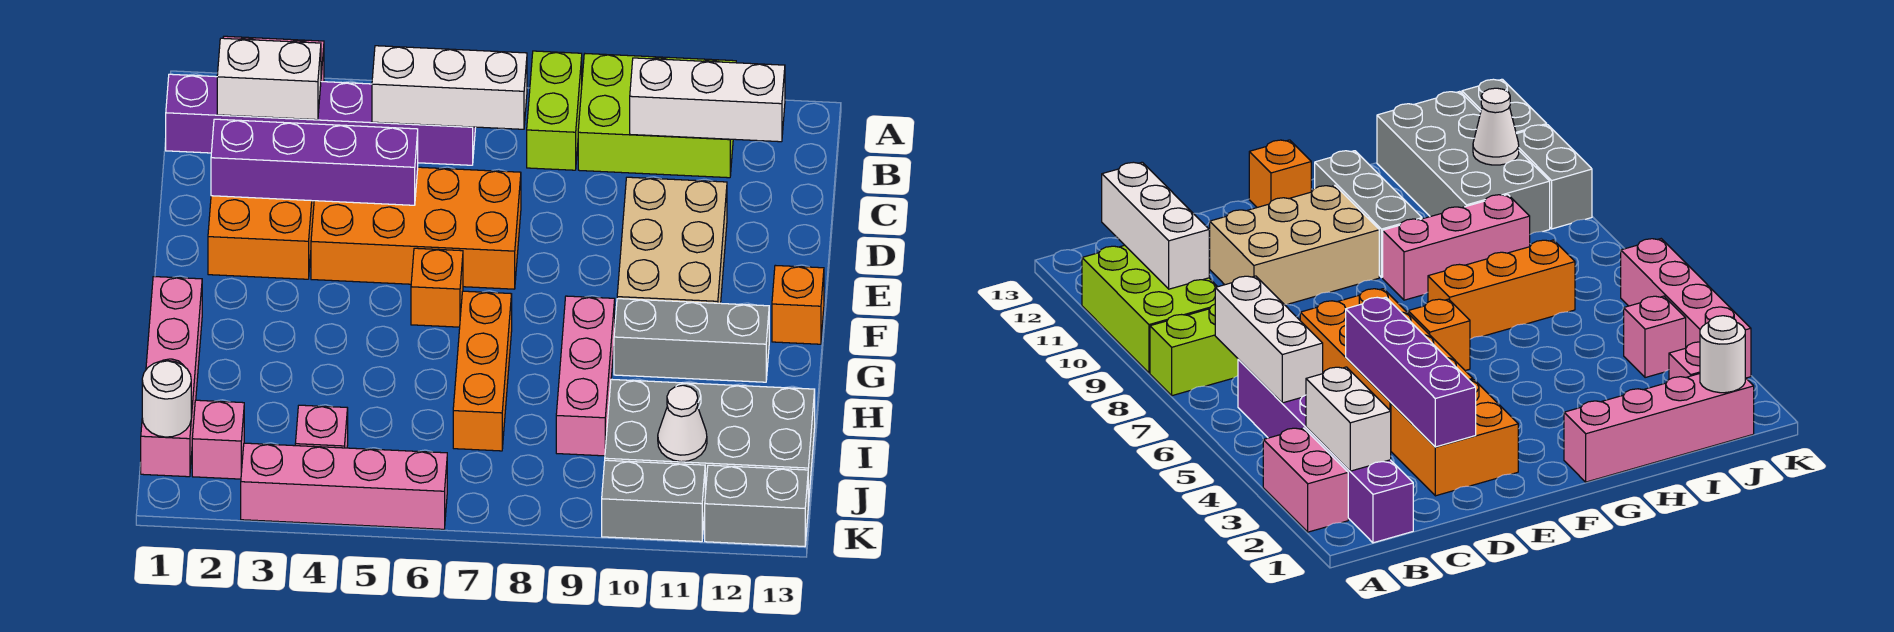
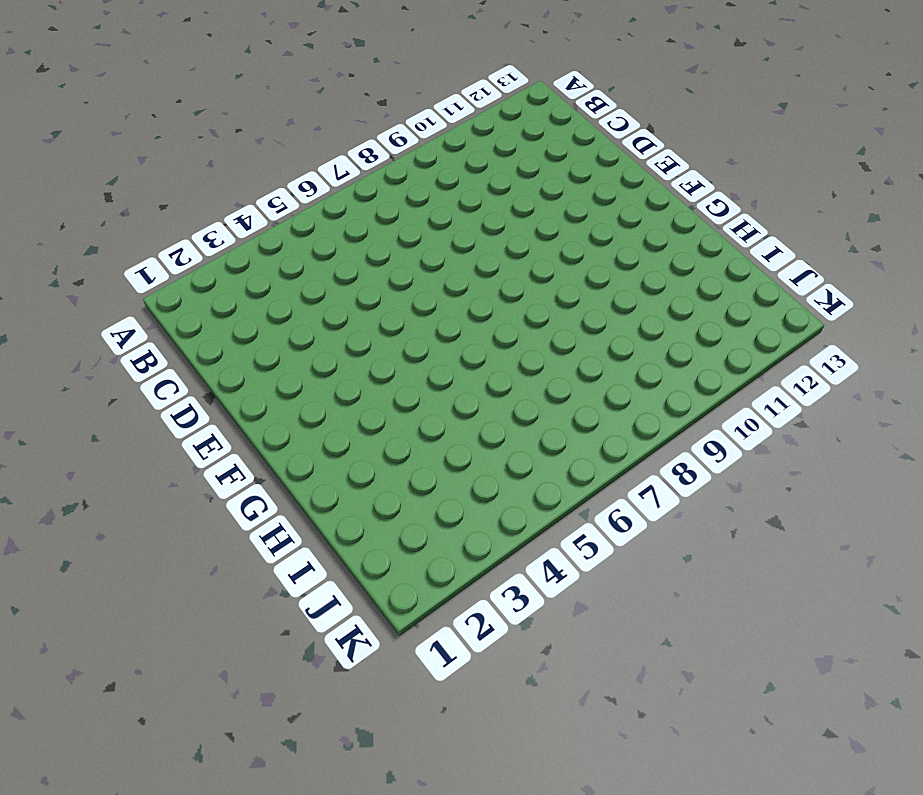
none -> pink brick A2:A3 level 1
none -> lime brick A8:B8 level 1
none -> lime brick A9:B11 level 1

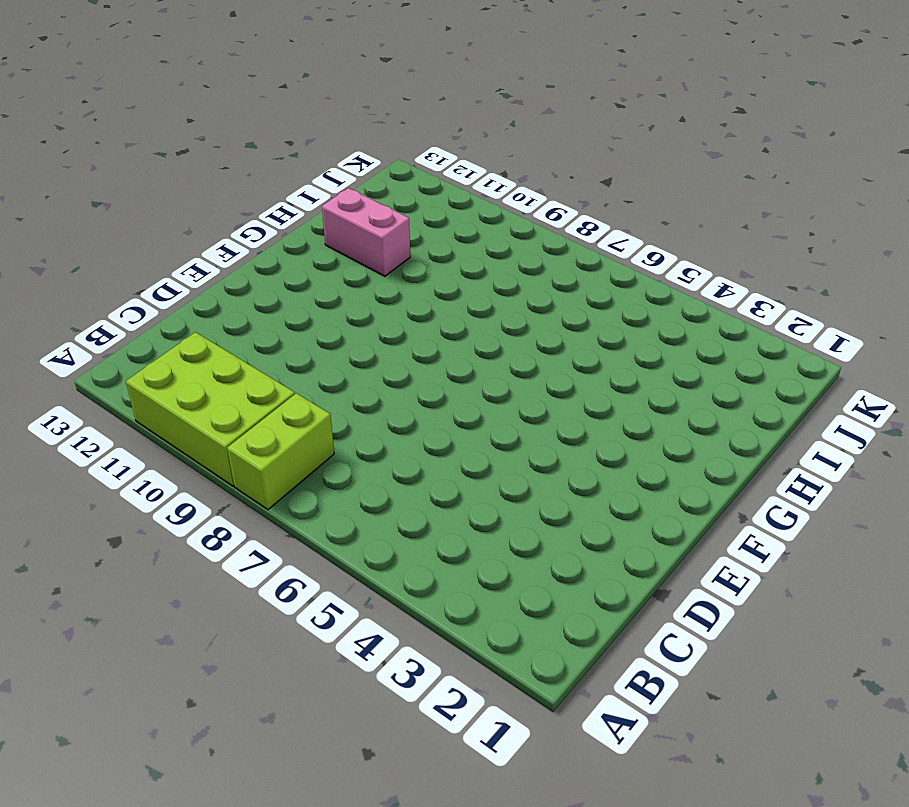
pink brick H11:H12 level 1 -> pink brick A2:A3 level 1
none -> purple brick B1:B6 level 1
none -> orange brick D2:E3 level 1
none -> orange brick D4:E7 level 1

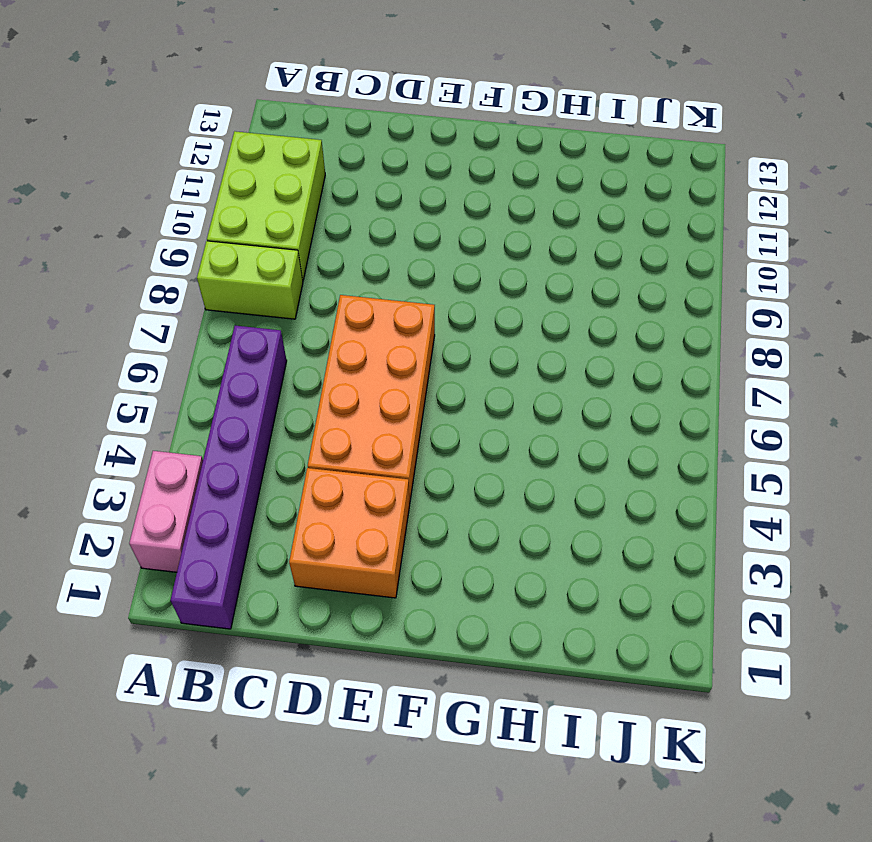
none -> tan brick D10:F11 level 1
none -> orange brick F6 level 1
none -> orange brick F13 level 1

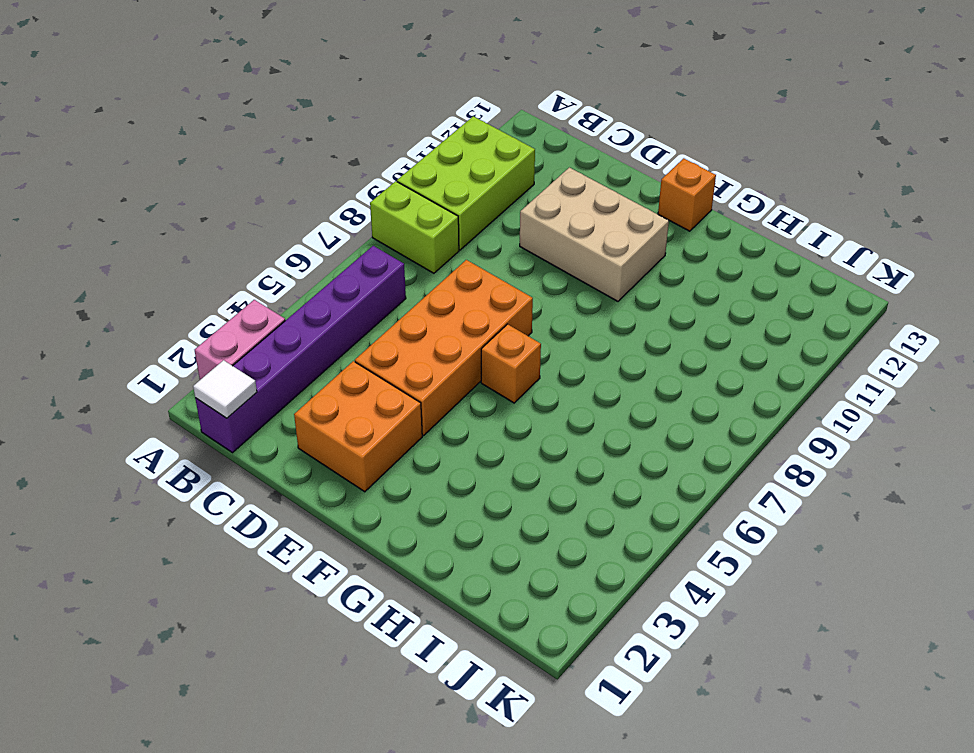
white tile B1 level 2 -> none
none -> pink brick G1:J1 level 1
none -> orange brick G7:I7 level 1
none -> pink brick G9:I9 level 1

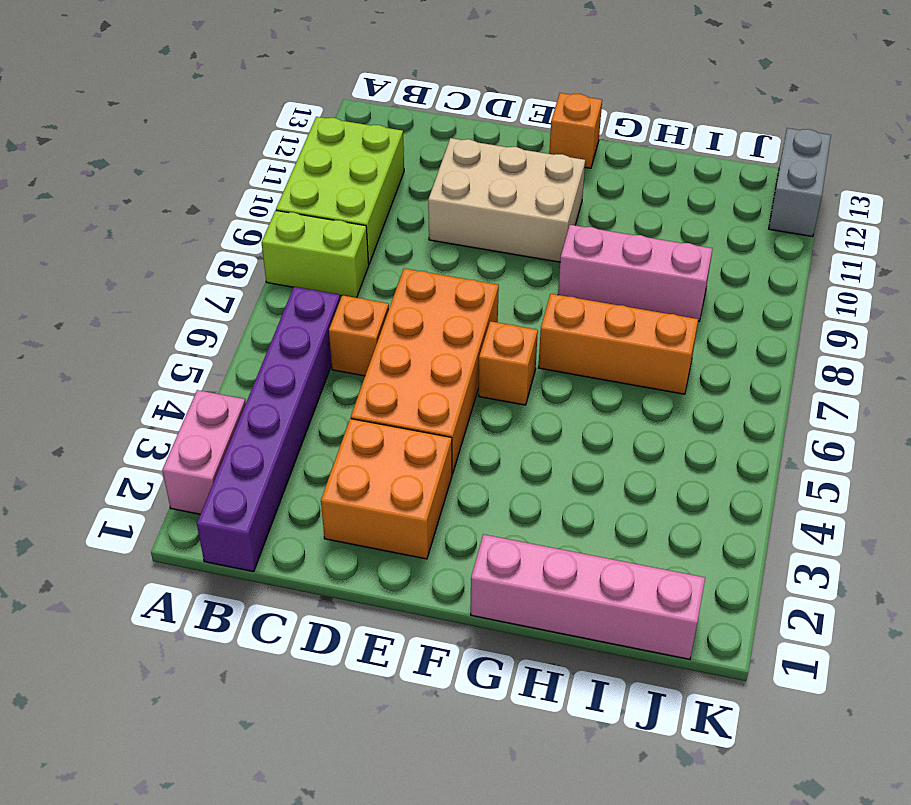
orange brick C6 level 1 -> none
none -> grey brick G10:G12 level 1
none -> grey brick I10:J13 level 1
none -> pink brick J2 level 1

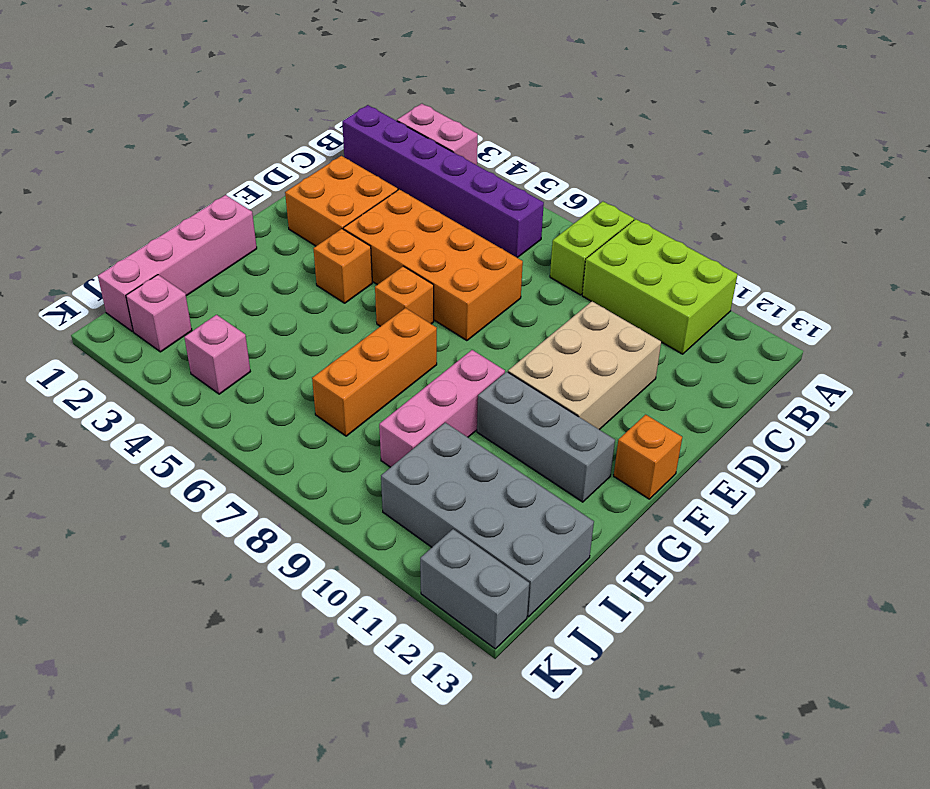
orange brick F4 level 1 -> none
none -> pink brick K3:K6 level 1
none -> grey brick K10:K11 level 1
none -> white brick B2:B3 level 2

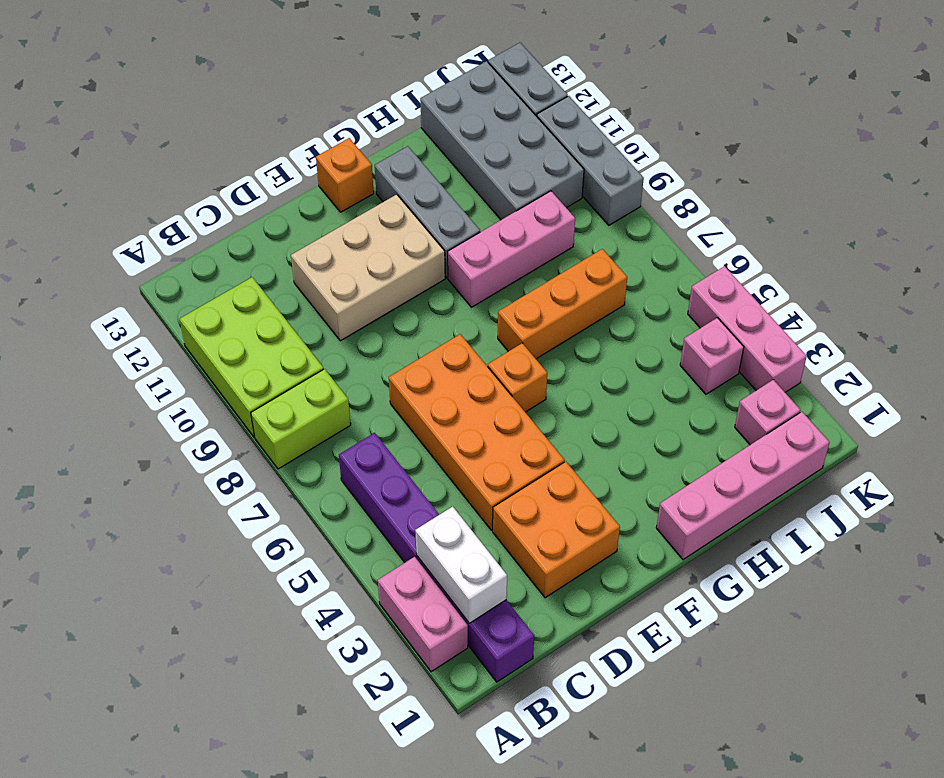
pink brick K3:K5 level 1 -> pink brick K3:K6 level 1
grey brick K9:K11 level 1 -> grey brick K10:K11 level 1
none -> white brick B5:B7 level 2
none -> white brick B10:B12 level 2
none -> purple brick D2:D5 level 2

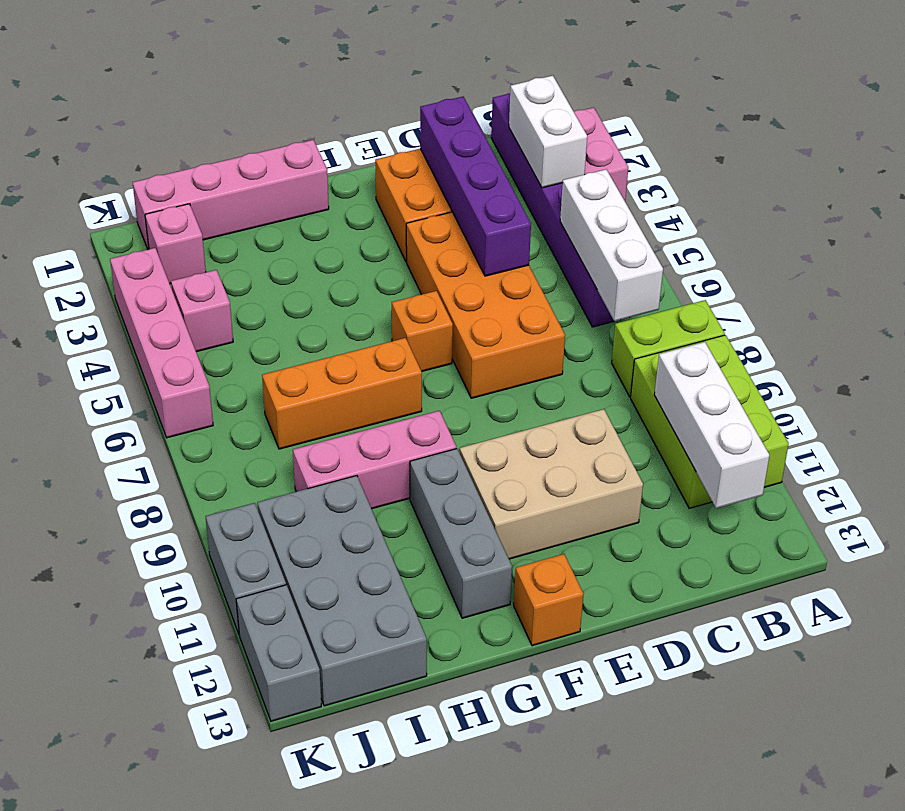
none -> white round brick J1 level 2
none -> white cone J11 level 2

